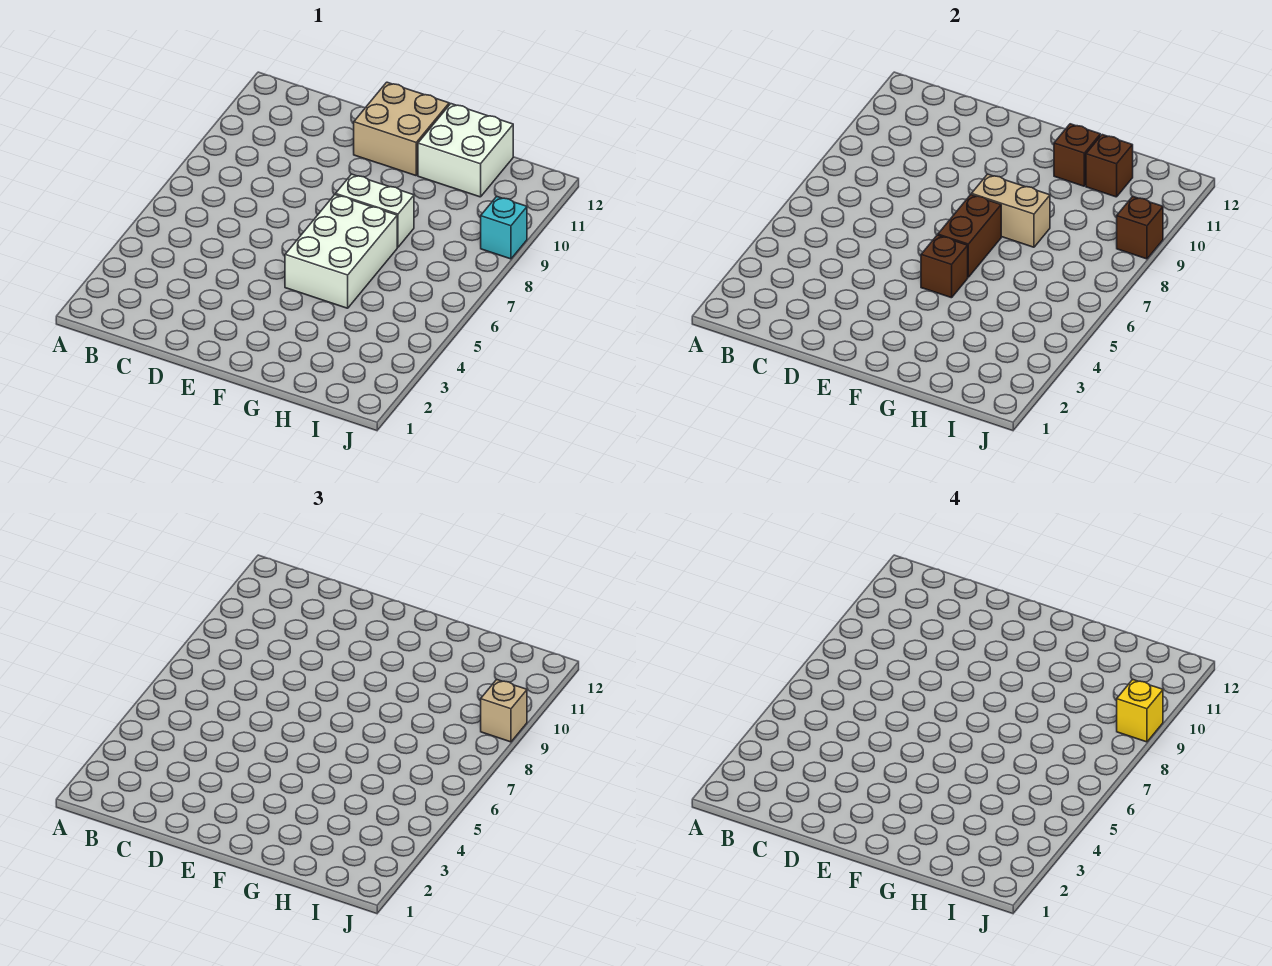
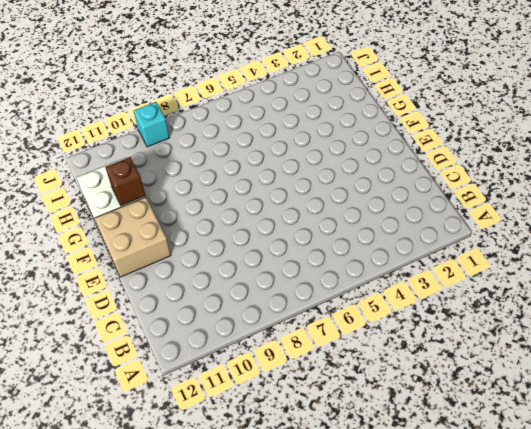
none -> white brick F5:G7 level 1
none -> white brick F8:G8 level 1
none -> brown brick F5 level 2

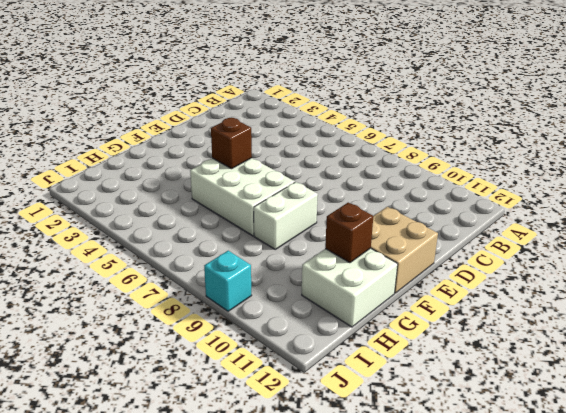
none -> brown brick F6:F7 level 2
none -> tan brick F8:G8 level 2
none -> brown brick H11 level 2

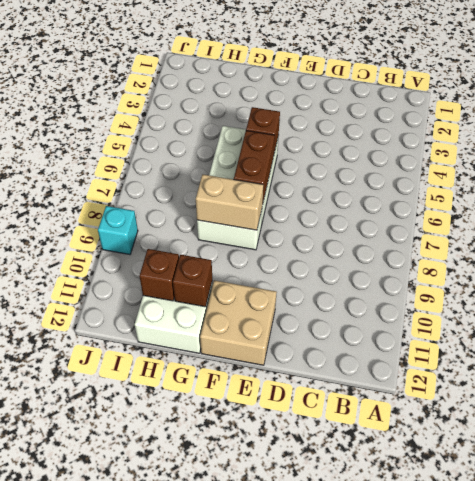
none -> brown brick J9 level 2
none -> tan brick J9 level 3
none -> yellow brick J9 level 4

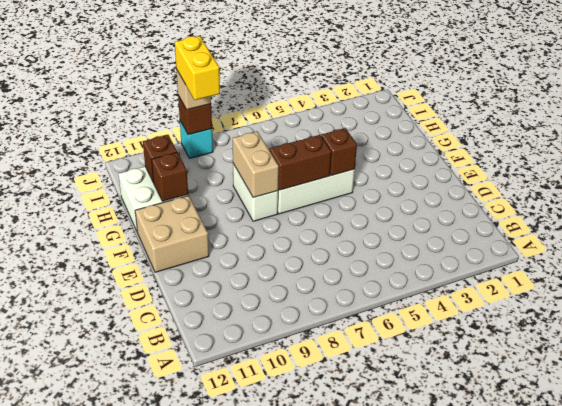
yellow brick I9:J9 level 4 -> yellow brick J9 level 4

